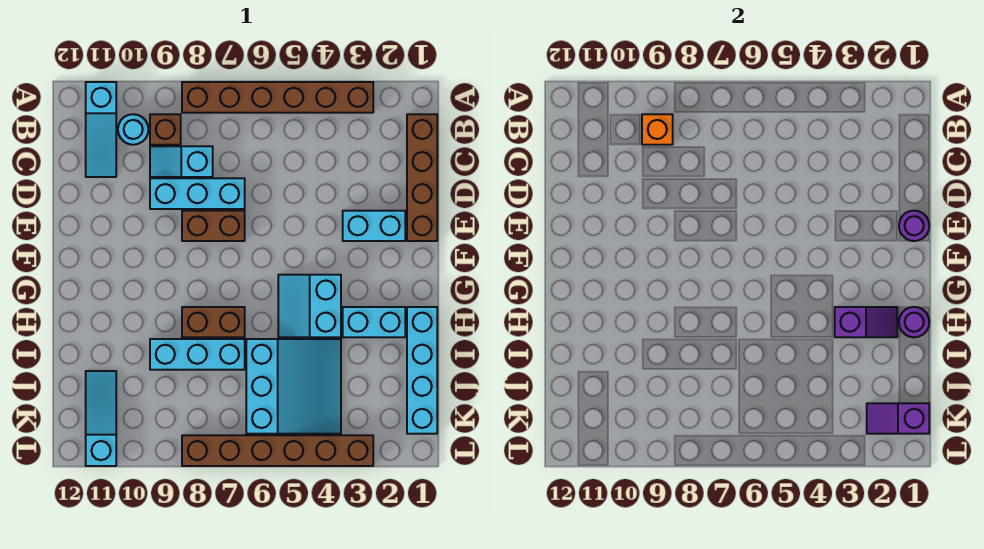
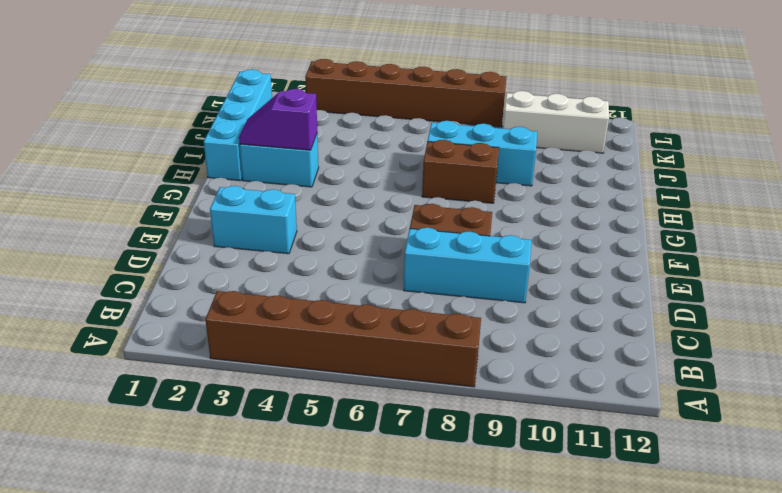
white brick K9:K11 level 1 -> cyan slope J11:L11 level 1 top L
none -> cyan slope A11:C11 level 1 top A
none -> brown brick B1:E1 level 1
none -> brown brick B9 level 1

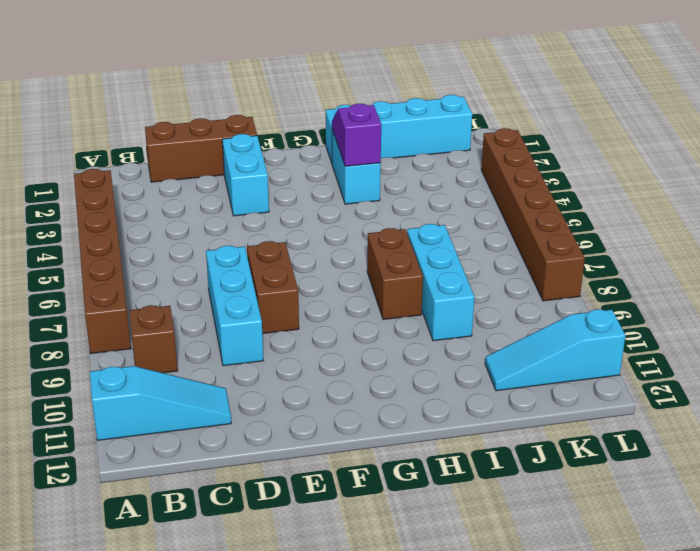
brown brick C1:E1 level 1 -> brown brick B1:E1 level 1
none -> cyan round brick B10 level 1
none -> cyan slope C8:C9 level 1 top 8
none -> cyan slope G4:H5 level 1 top 4

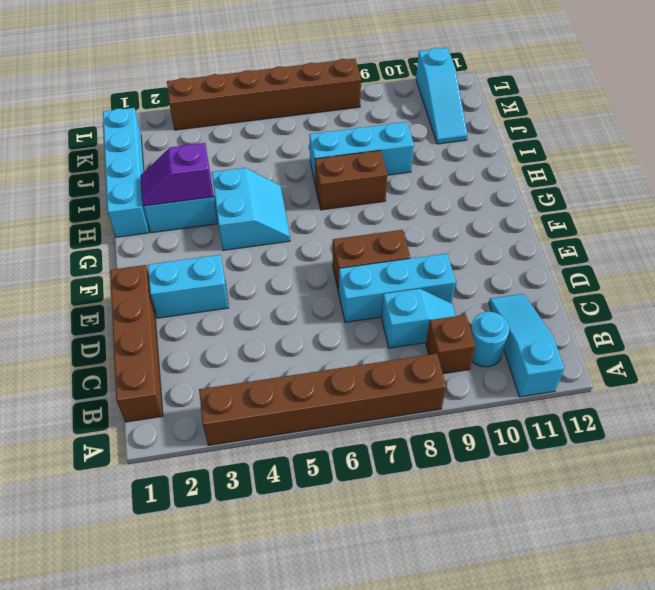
none -> cyan slope I4:K6 level 1 top 6
none -> orange brick B9 level 2
none -> purple round brick E1 level 2

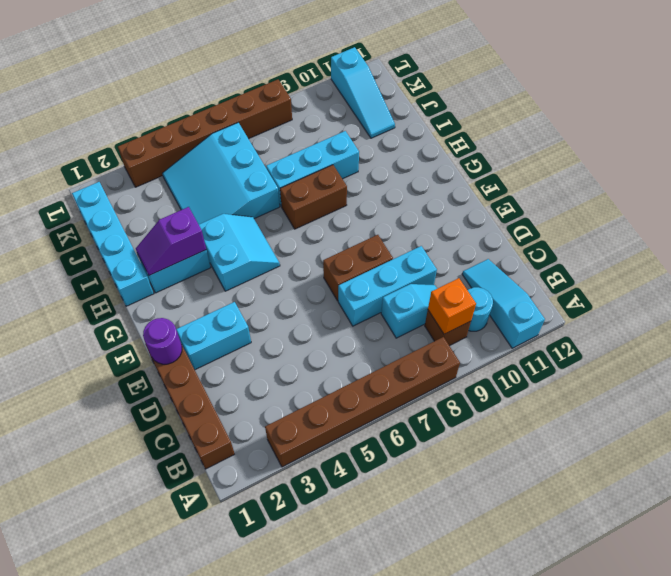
none -> purple round brick H1 level 2
none -> purple slope K1:K2 level 2 top 1

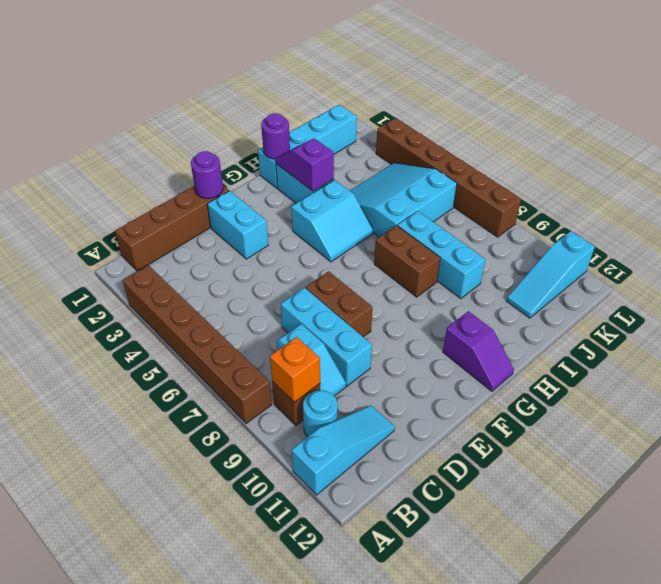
purple slope G11:G12 level 1 top 11 -> purple slope K1:K2 level 2 top 1

